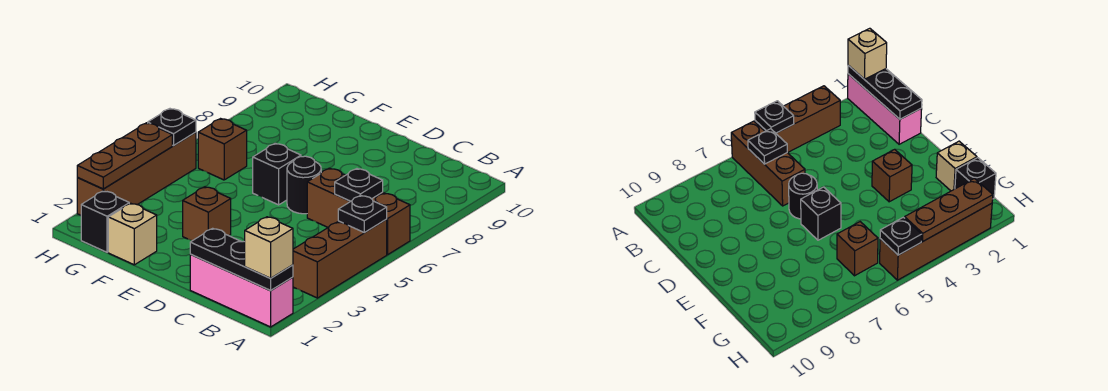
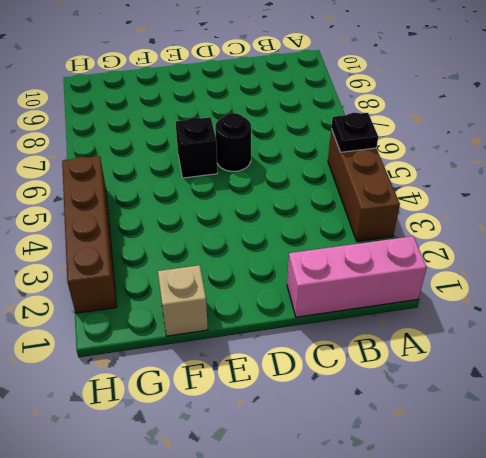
none -> brown brick A6:C6 level 1
none -> brown brick E3 level 1
none -> black brick G1 level 1

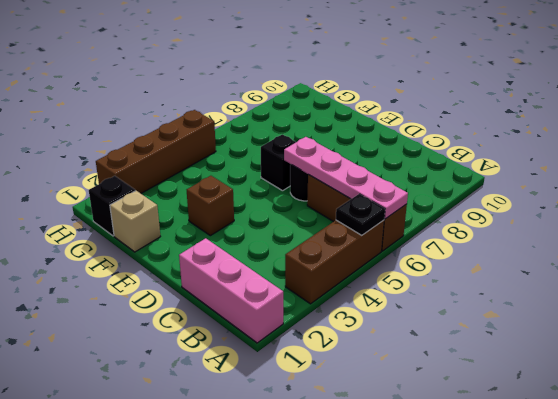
pink plate A6:D6 level 2 -> black plate B6 level 2
none -> brown brick G6 level 1
none -> black plate A1:C1 level 2
none -> brown plate H2:H4 level 2

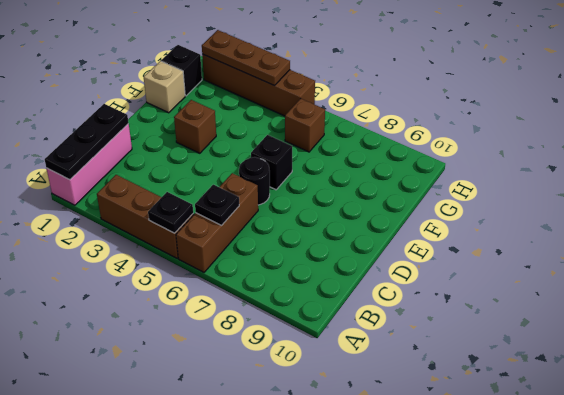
none -> black plate H5 level 2
none -> tan brick A1 level 3

